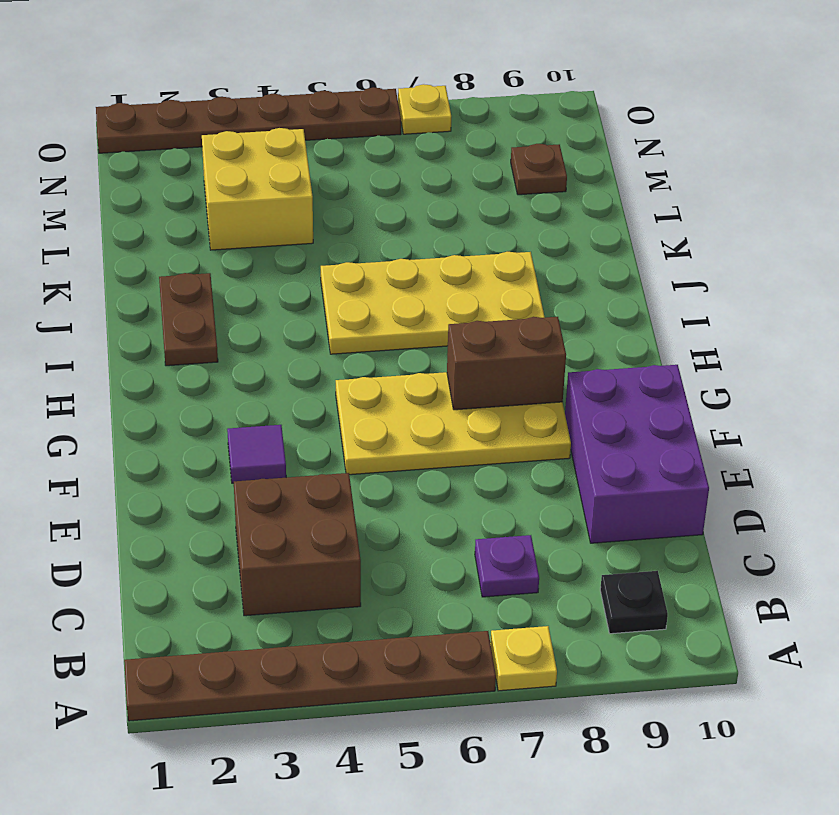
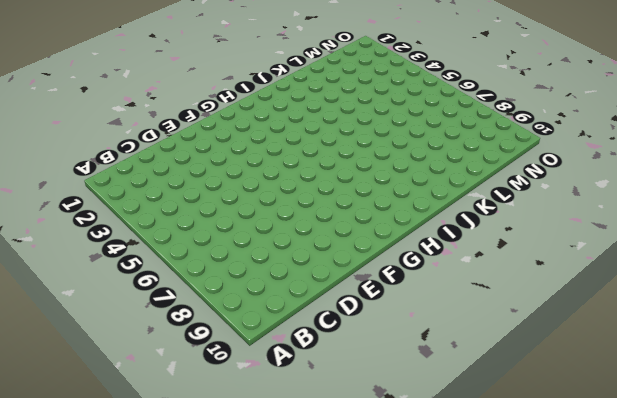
none -> brown plate A1:A6 level 1
none -> yellow plate A7 level 1
none -> black plate B9 level 1

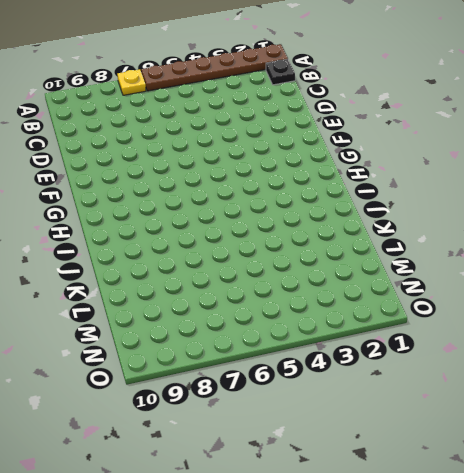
black plate B1 level 1 -> black plate B9 level 1
none -> brown brick C3:D4 level 1
none -> purple plate C7 level 1
none -> purple brick D9:F10 level 1

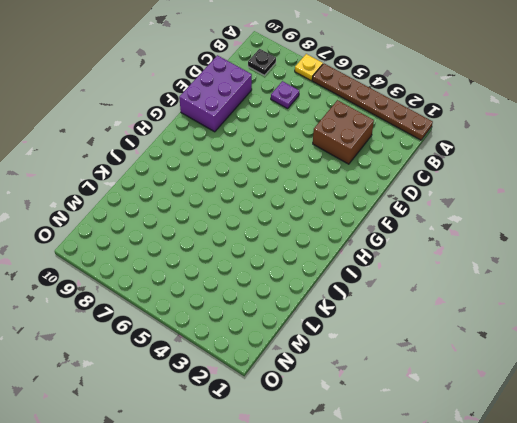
none -> purple tile F3 level 1
none -> yellow plate F5:G8 level 1
none -> brown plate I2:J2 level 1

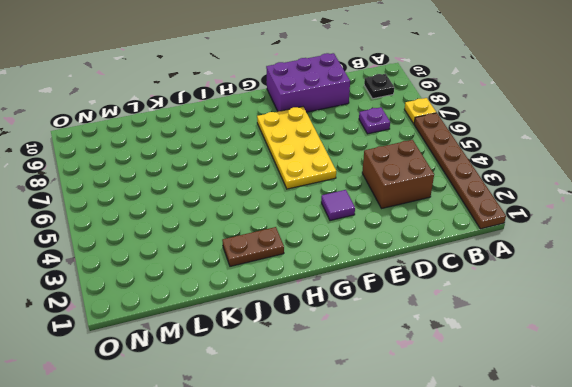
none -> yellow plate I5:J8 level 1
none -> yellow brick L3:M4 level 1
none -> brown plate M9 level 1

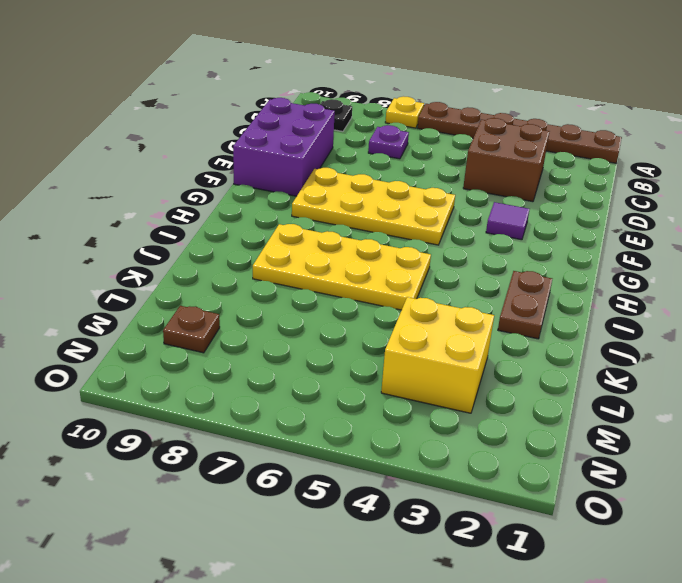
none -> brown plate O1:O6 level 1
none -> yellow plate O7 level 1
none -> brown brick G7:G8 level 2

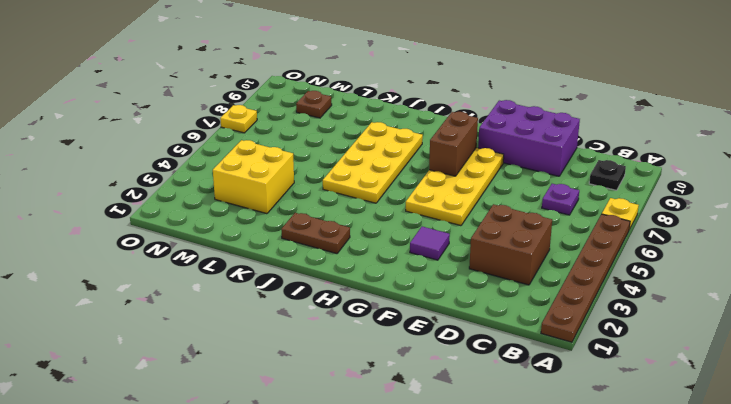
none -> brown plate O1:O6 level 1

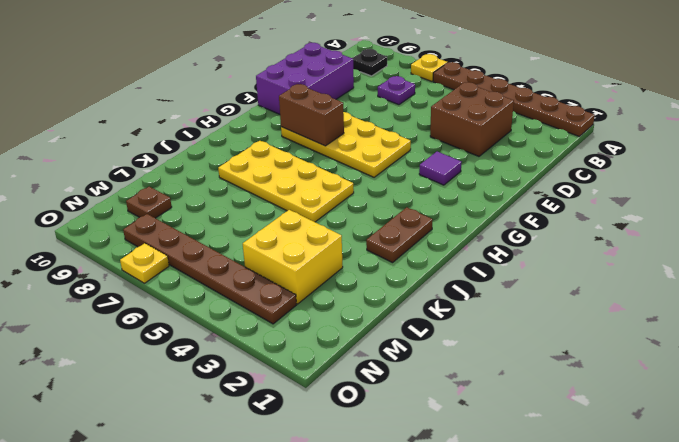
brown plate N3:N8 level 1 -> brown plate O1:O6 level 1

